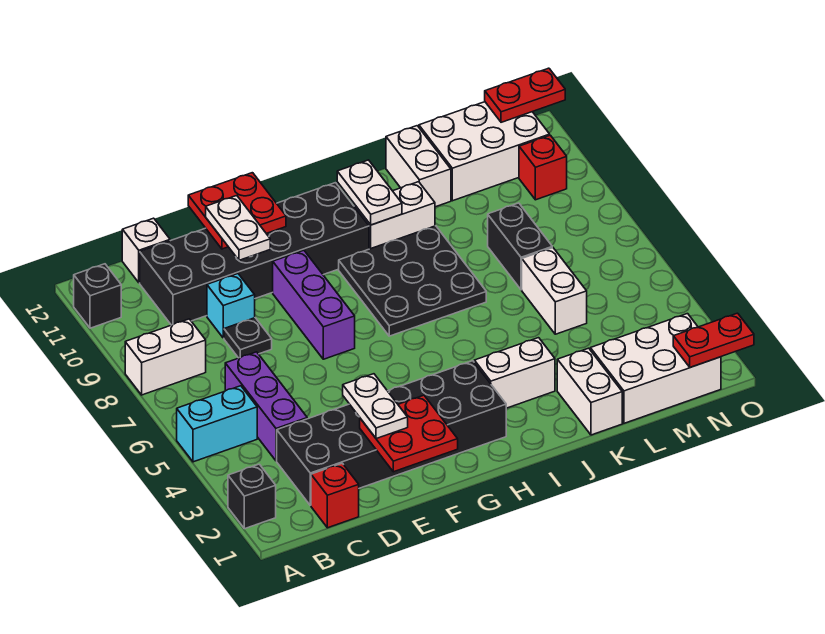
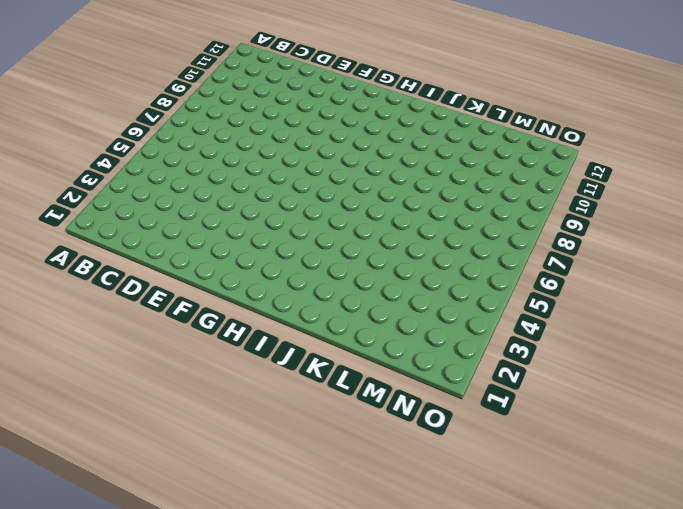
none -> black brick A2 level 1
none -> cyan brick A5:B5 level 1
none -> white brick A8:B8 level 1

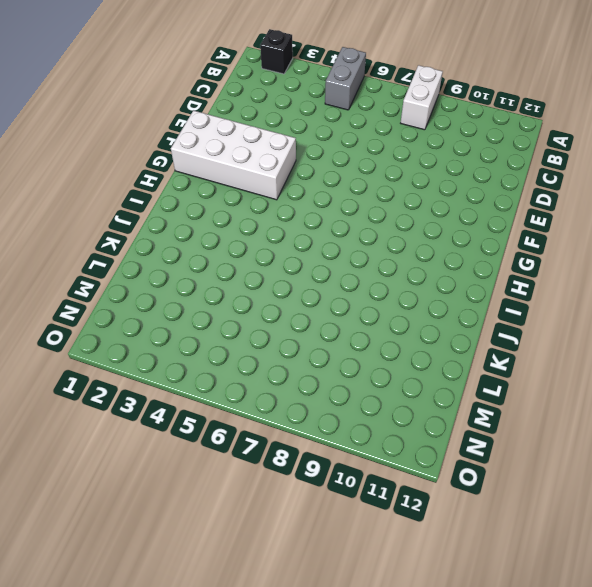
grey brick A5:B5 level 1 -> cyan brick A5:B5 level 1
white brick F1:G4 level 1 -> black brick C2:H3 level 1
none -> black brick A11 level 1
none -> red brick C1 level 1
none -> purple brick C4:C6 level 1

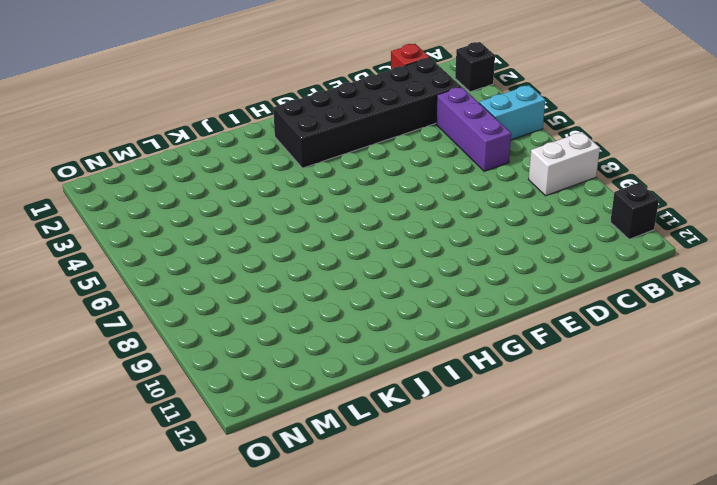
none -> black brick C10:H11 level 1
none -> white brick C12 level 1
none -> black plate D8 level 1

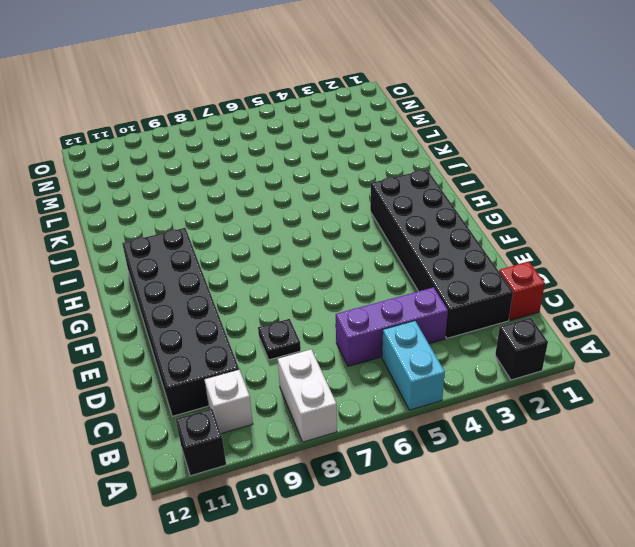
white brick B10 level 1 -> white brick C12 level 1
none -> cyan brick D9 level 1
none -> purple brick F7:F9 level 1
none -> black plate H7:J9 level 1

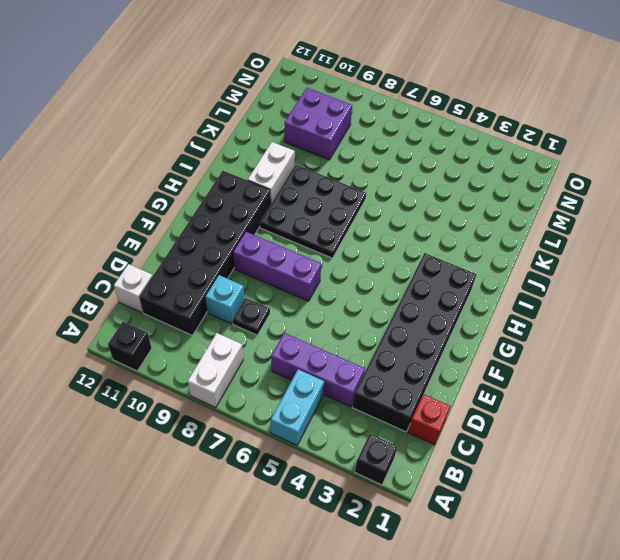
purple brick L9:M10 level 1 -> none
none -> white brick I3:J3 level 1
none -> white brick K1:K2 level 1
none -> white brick K11:K12 level 1

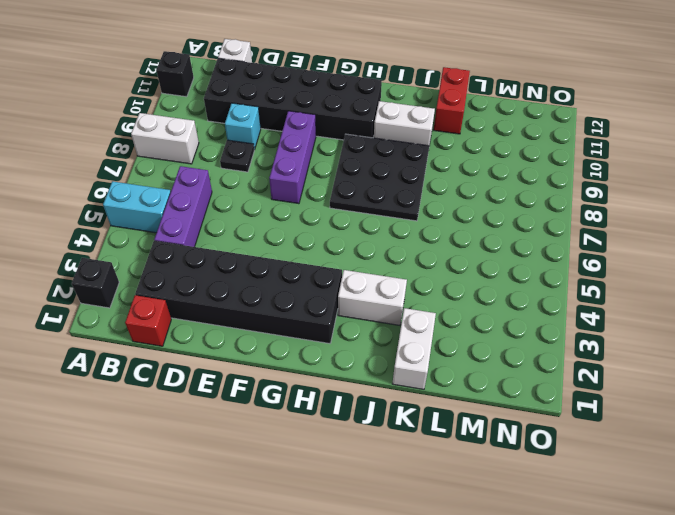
red brick K11:K12 level 1 -> white brick K11:K12 level 1
none -> white brick L1:N2 level 1
none -> white brick L5:L6 level 1
none -> black brick L7:L8 level 1

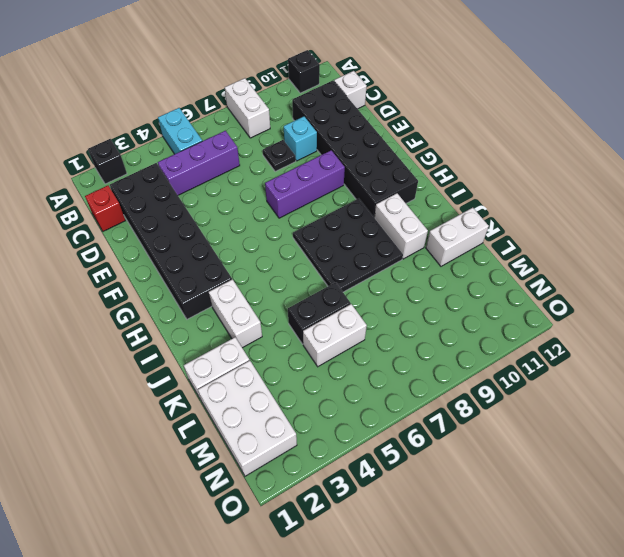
black brick K5:K6 level 1 -> black brick L7:L8 level 1
none -> white brick L11:N12 level 1
none -> red brick N10 level 1
none -> red plate E1:F2 level 2

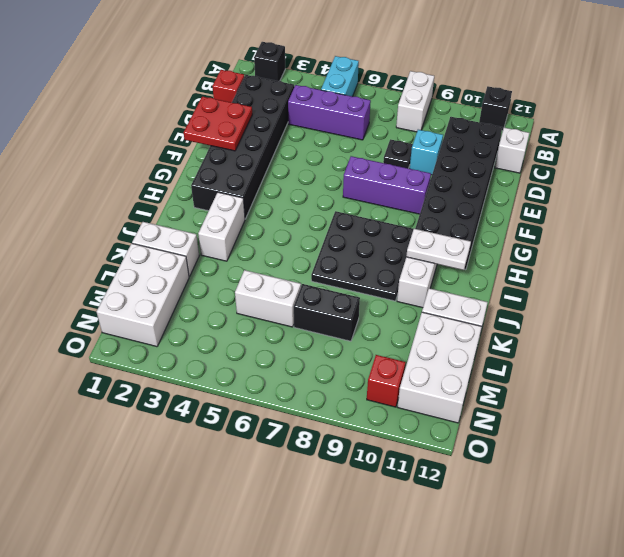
none -> red plate E11:F12 level 2
none -> red plate N1:O1 level 2
none -> red plate N12:O12 level 2

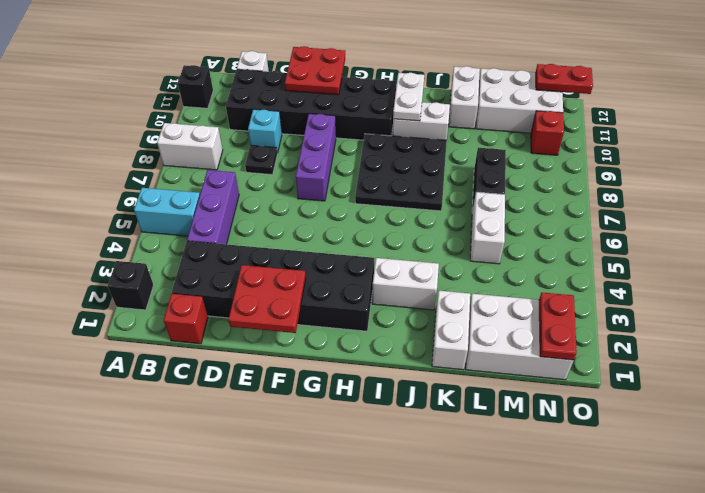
red plate N1:N2 level 2 -> red plate N1:O1 level 2
none -> white plate E2:E3 level 3
none -> white plate E10:E11 level 3

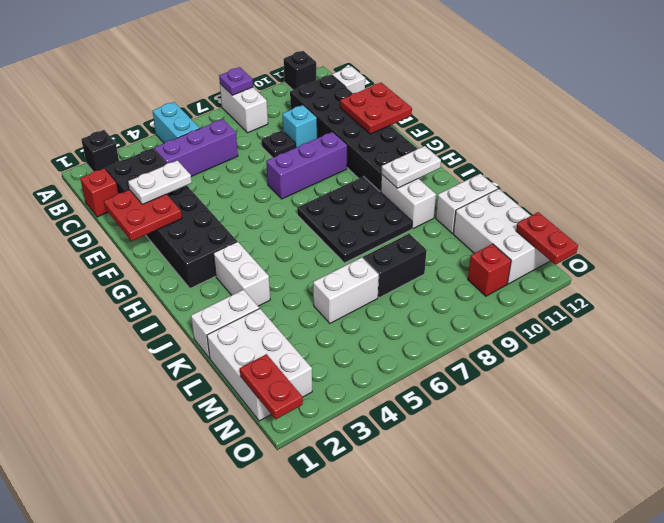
purple plate A8 level 2 -> none
none -> white plate E10:E11 level 3

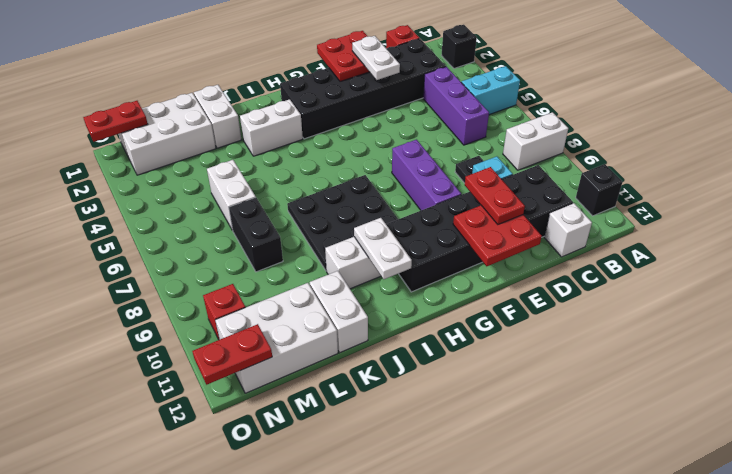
red plate E10:E11 level 3 -> white plate E10:E11 level 3

